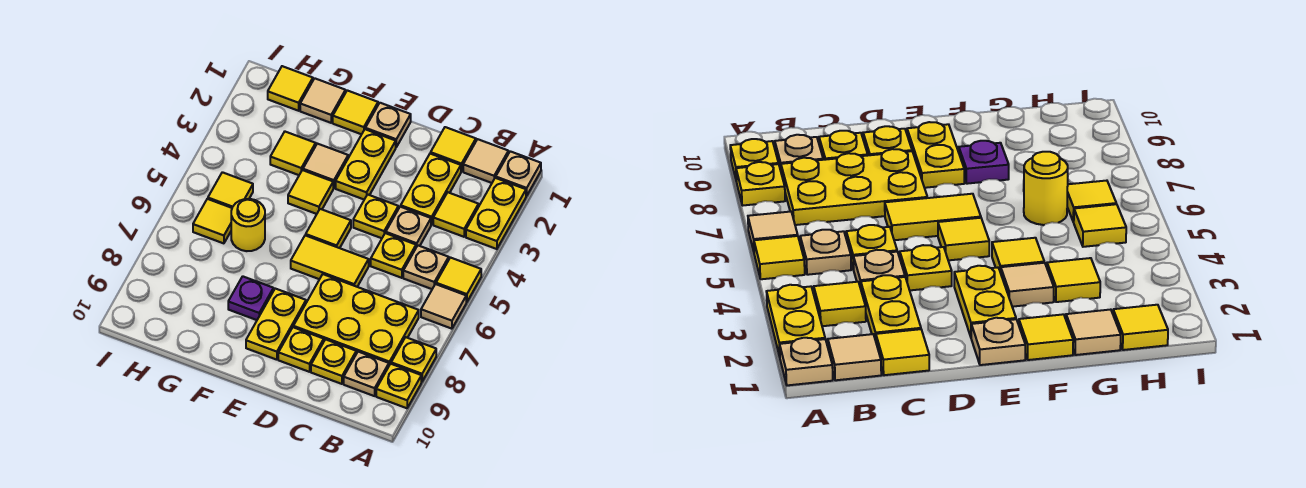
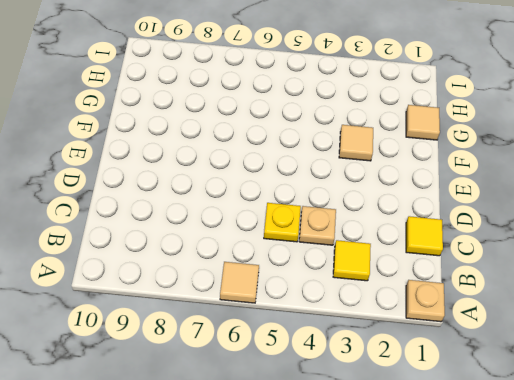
none -> yellow plate A2:A3 level 1
none -> yellow tile A5 level 1
none -> yellow plate A8 level 1
none -> yellow plate A9 level 1

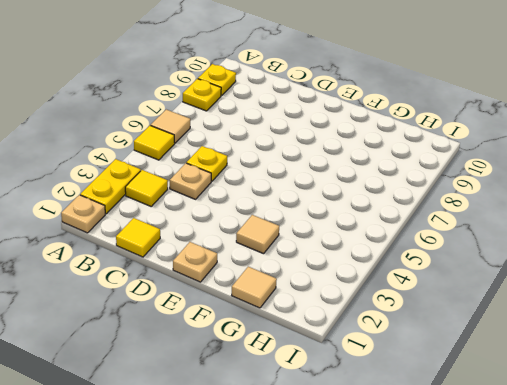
none -> tan tile B1 level 1
none -> tan plate B5 level 1
none -> yellow plate B7:D8 level 1
none -> tan plate B9 level 1

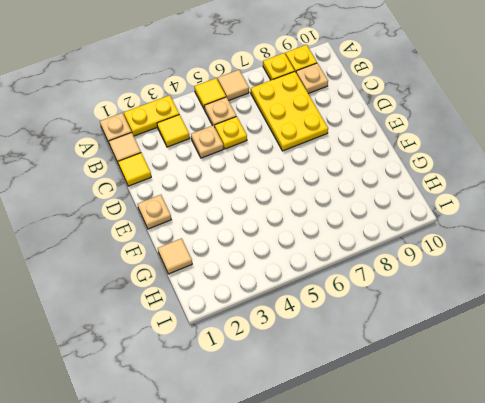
none -> yellow plate C2:C3 level 1
none -> yellow plate C9 level 1
none -> yellow plate D4 level 1
none -> yellow tile D6:E6 level 1

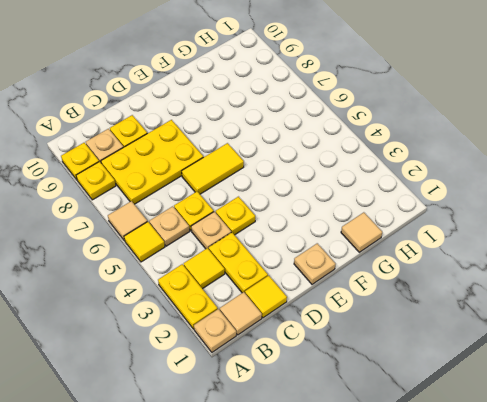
none -> yellow plate D9 level 1
none -> yellow plate E2:E3 level 1
none -> yellow tile E5 level 1
none -> yellow plate E8:E9 level 1

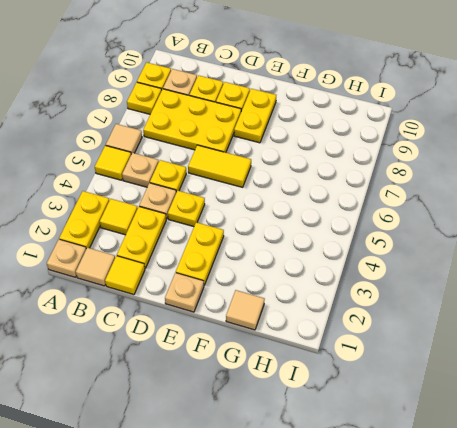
none -> yellow tile E5 level 1
none -> yellow tile F1 level 1
none -> tan tile F3 level 1
none -> yellow tile F4 level 1

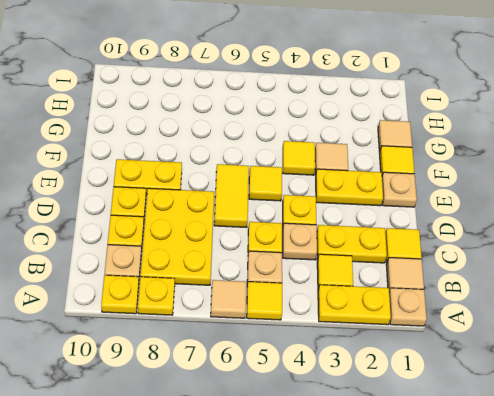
none -> purple plate F8 level 1
none -> yellow tile G3 level 1
none -> yellow round brick G6 level 1
none -> yellow tile H1 level 1

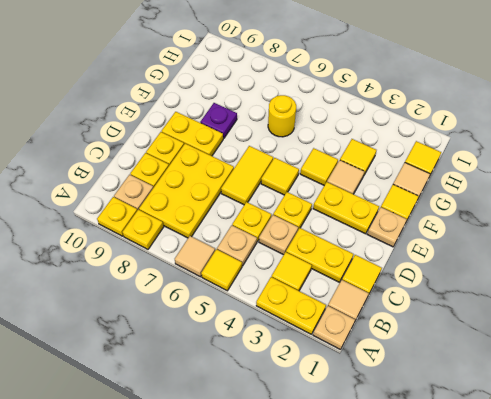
none -> yellow tile H5 level 1
none -> yellow tile H6 level 1

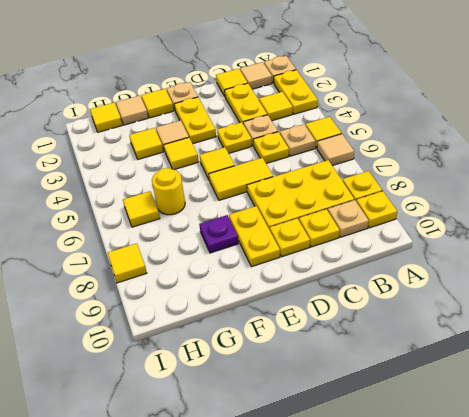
yellow tile I8 level 1 -> yellow tile H5 level 1

